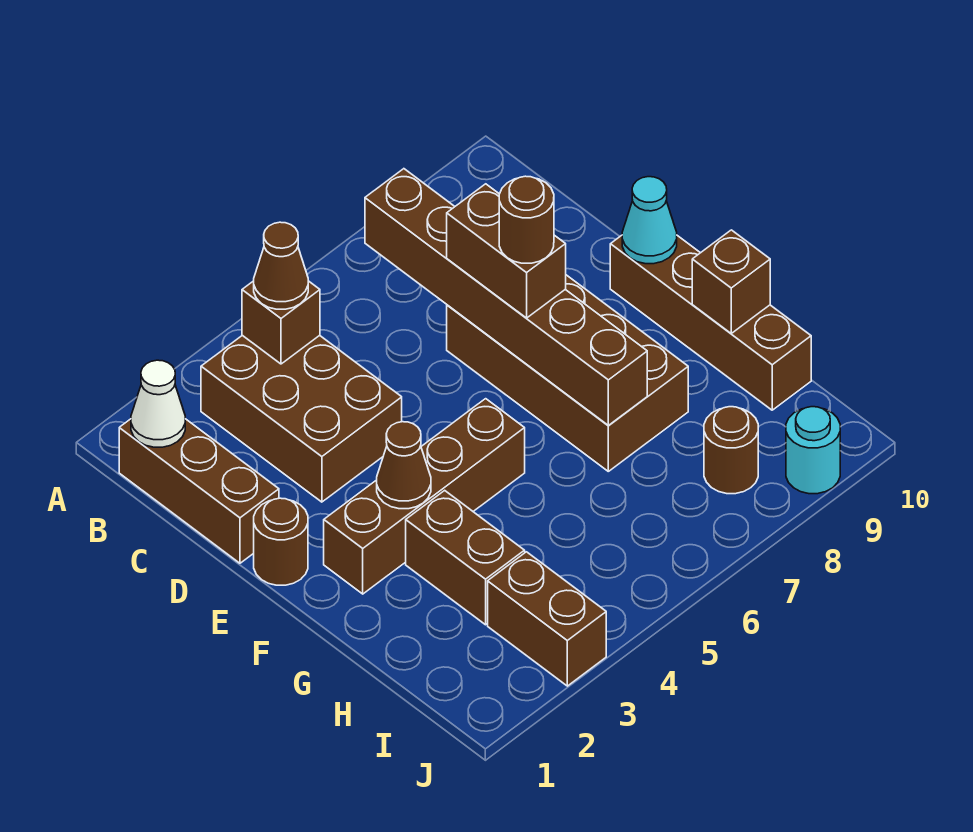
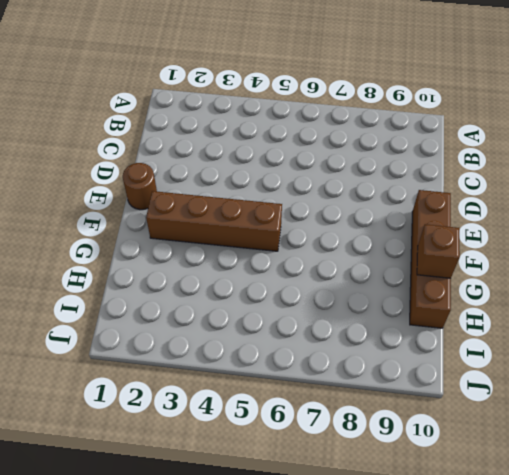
none -> brown brick B1:D1 level 1
none -> brown brick B3:D4 level 1
none -> brown brick D7:G8 level 1

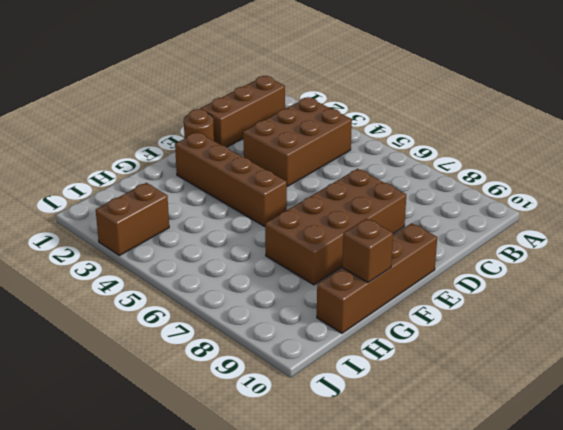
none -> brown brick G3:H3 level 1
none -> brown round brick I8 level 1
none -> cyan round brick J9 level 1

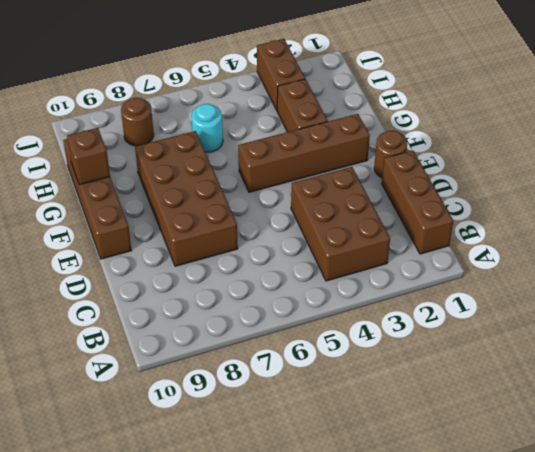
cyan round brick H6 level 1 -> cyan round brick J9 level 1
none -> white cone B1 level 2
none -> brown brick B4 level 2
none -> brown brick B7:G7 level 2

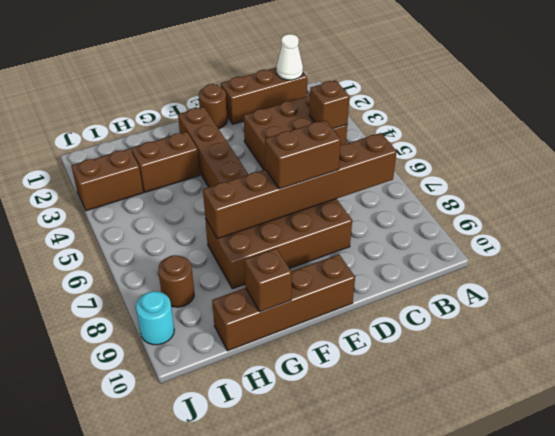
none -> cyan cone E10 level 2
none -> brown cone F3 level 2
none -> brown cone B4 level 3

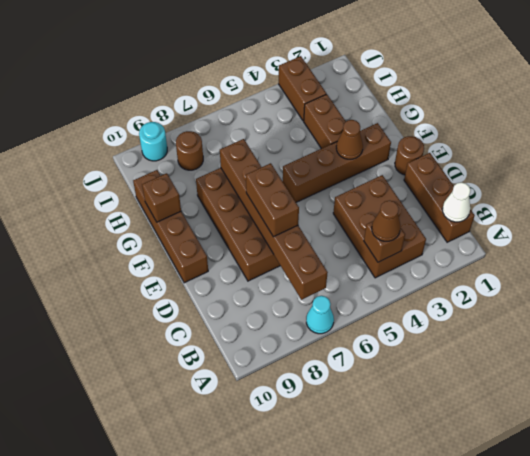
cyan cone A7 level 1 -> cyan cone E10 level 2
none -> brown round brick E7 level 4

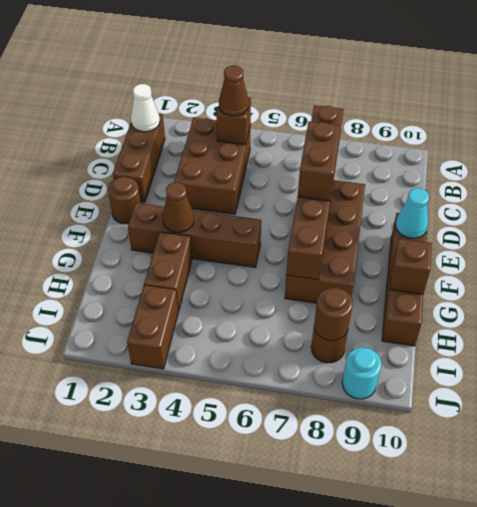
brown round brick I8 level 2 -> brown round brick E7 level 4

